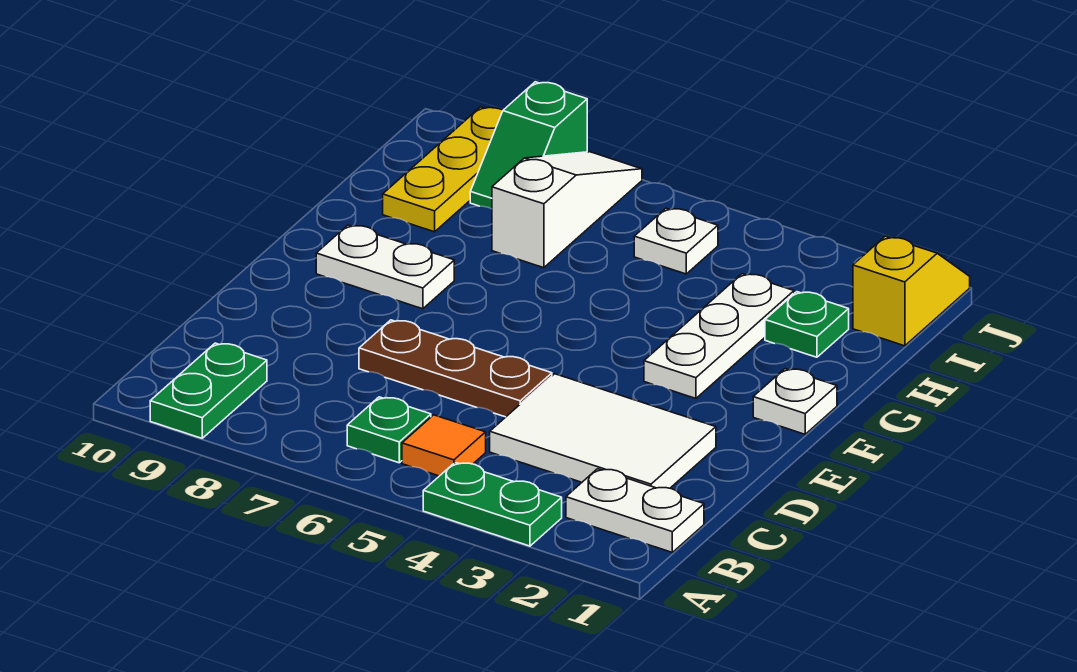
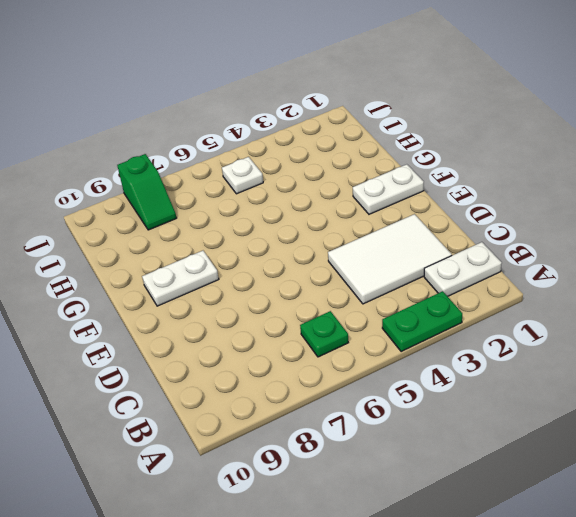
white plate F1:F2 level 1 -> white plate F1 level 1
none -> green plate A9:B9 level 1
none -> orange tile B5 level 1
none -> brown plate D5:D7 level 1

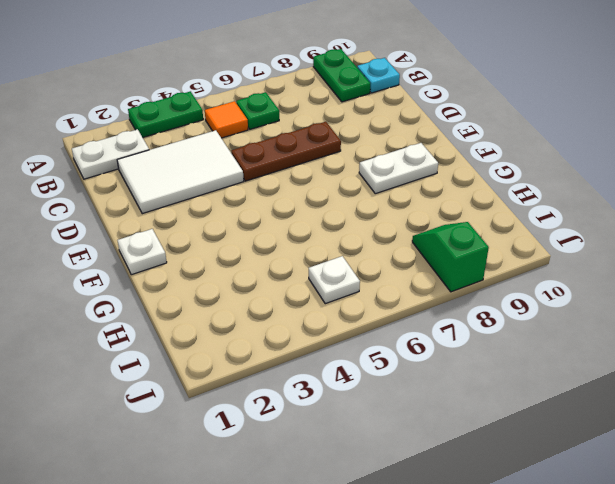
cyan plate B10 level 1 -> none
none -> white plate F3:H3 level 1
none -> green plate H2 level 1
none -> white slope H7:J7 level 1 top H

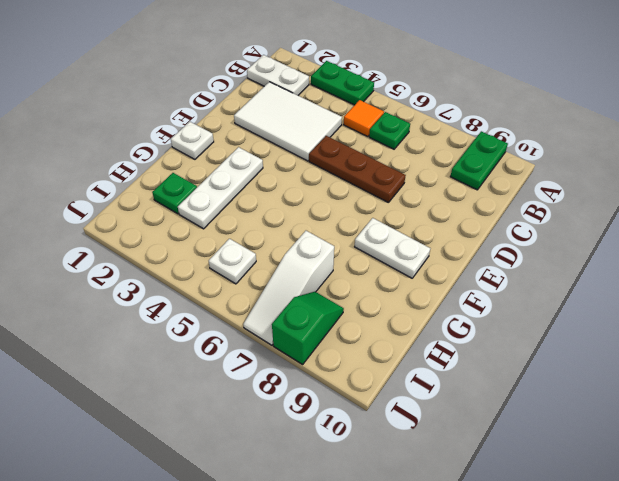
none -> yellow plate H9:J9 level 1
none -> yellow slope I1:J1 level 1 top I

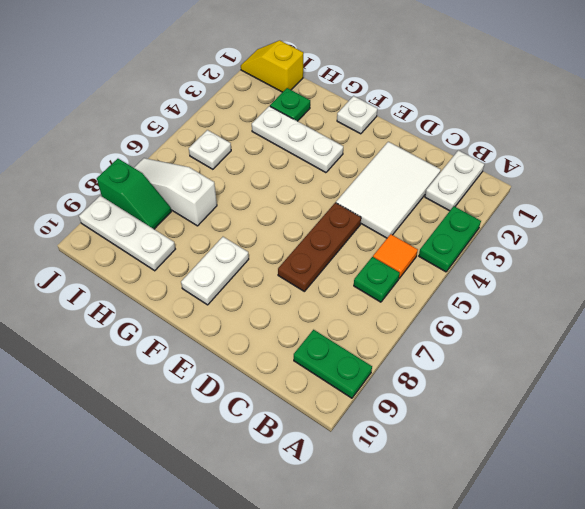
white plate H9:J9 level 1 -> yellow plate H9:J9 level 1

